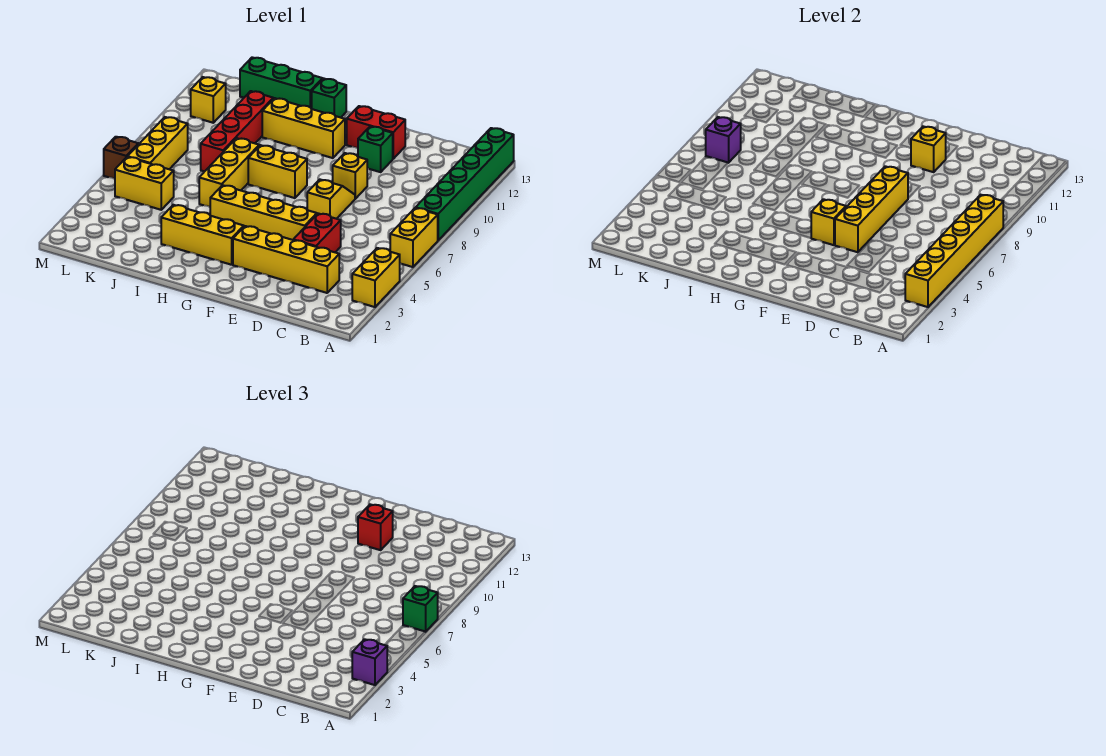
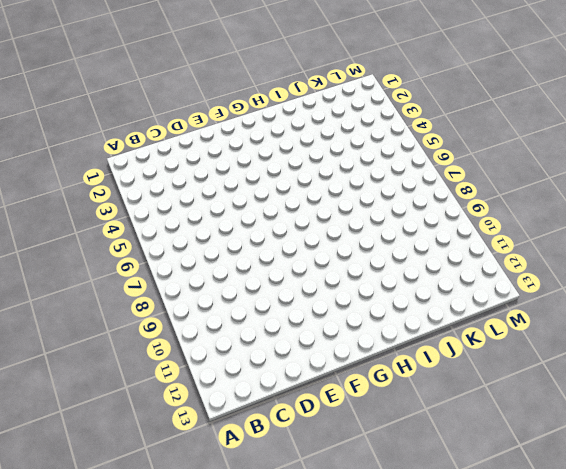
none -> yellow brick A3:A4 level 1
none -> yellow brick A6:A7 level 1
none -> green brick A8:A13 level 1

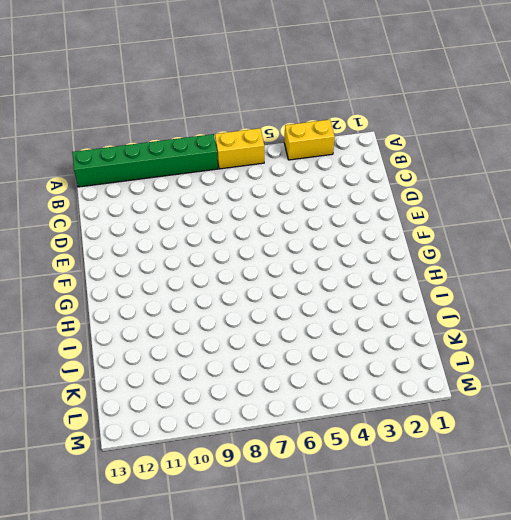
none -> yellow brick C3:F3 level 1
none -> red brick D4:D5 level 1
none -> yellow brick E5:H5 level 1

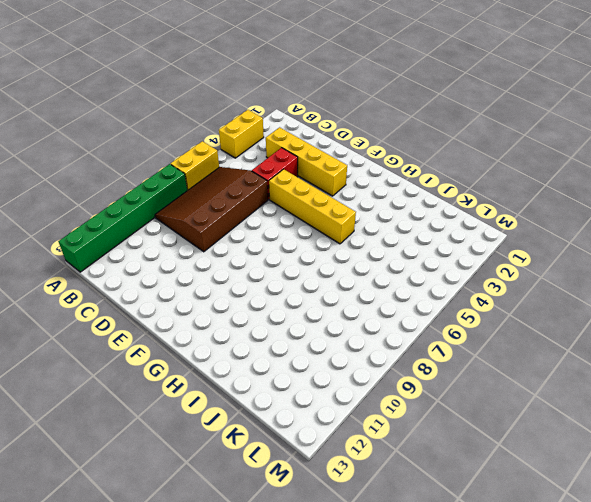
brown slope B6:D9 level 1 top D -> none
none -> yellow slope E7:E8 level 1 top 7
none -> yellow brick E9 level 1
none -> green brick E11 level 1

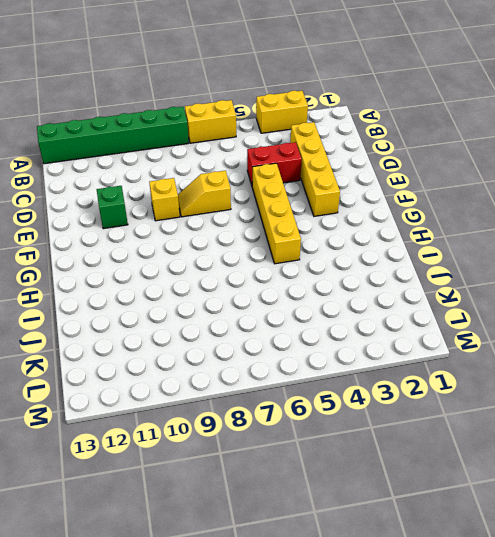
none -> red brick E12:F12 level 1
none -> yellow brick G3:I3 level 1
none -> yellow brick G8:H8 level 1

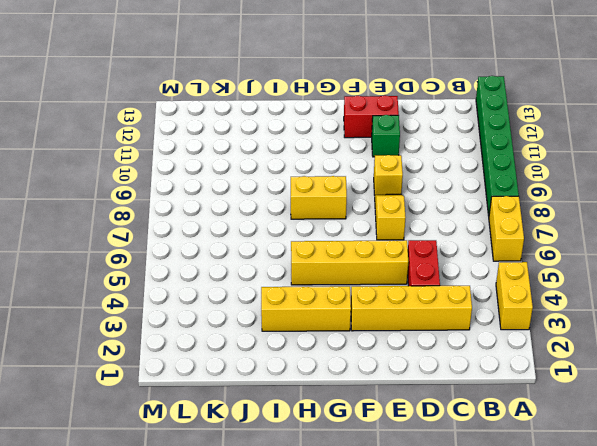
none -> yellow brick G11:I11 level 1
none -> green brick H13 level 1
none -> yellow brick I6:I8 level 1

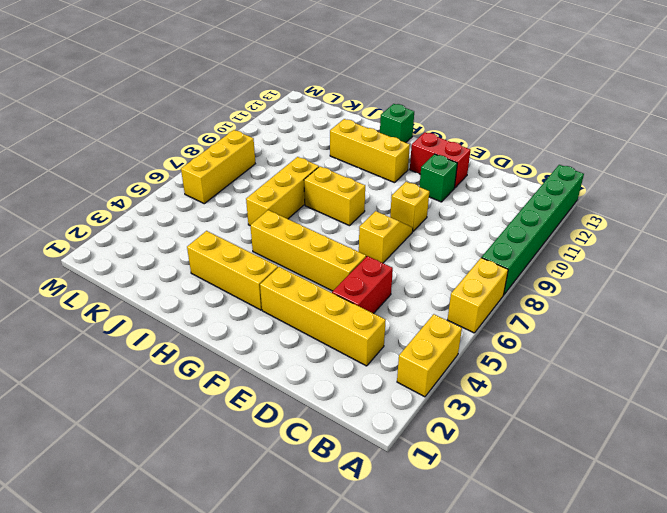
none -> green brick I13:K13 level 1
none -> red brick J8:J11 level 1
none -> yellow brick K5:L5 level 1

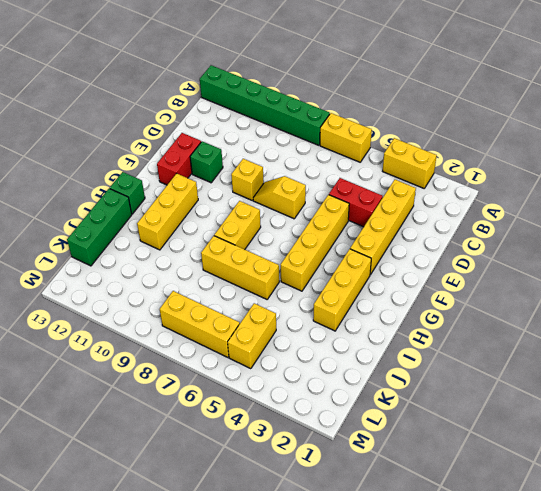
none -> red brick J8:J11 level 1
none -> yellow brick L11 level 1
none -> brown brick M6 level 1

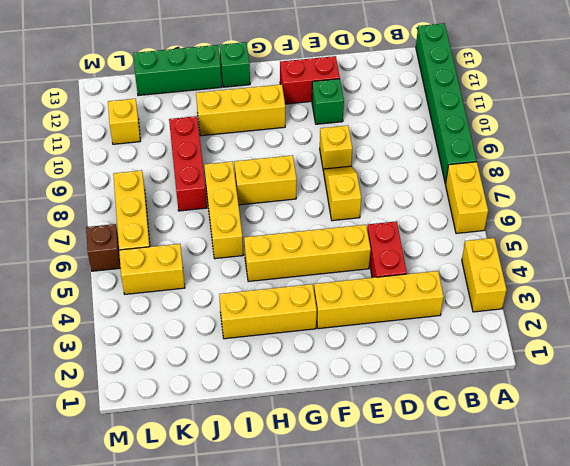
red brick J8:J10 level 1 -> red brick J8:J11 level 1
none -> yellow brick A3:A8 level 2
none -> yellow brick E5:E8 level 2
none -> yellow brick E11 level 2

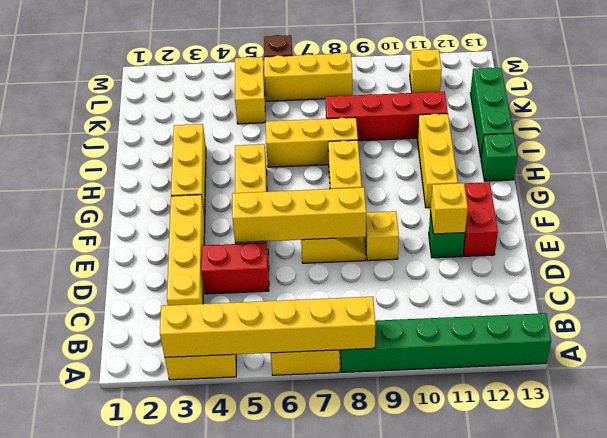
none -> yellow brick F5 level 2
none -> purple brick L8 level 2
none -> purple brick A3 level 3

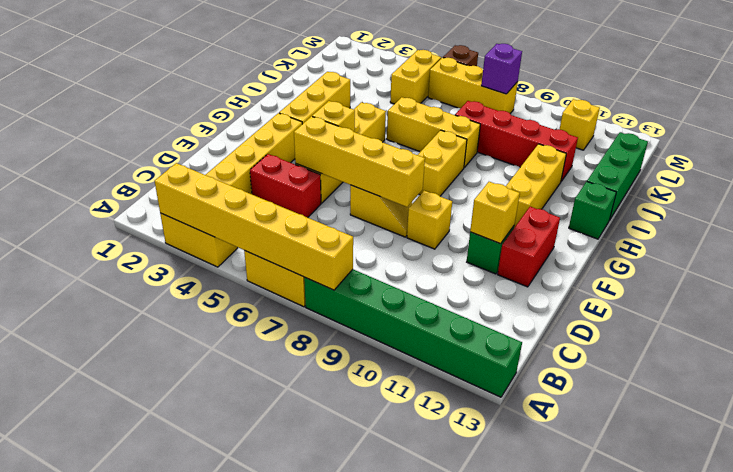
none -> purple brick A3 level 3
none -> green brick A7 level 3
none -> red brick E11 level 3

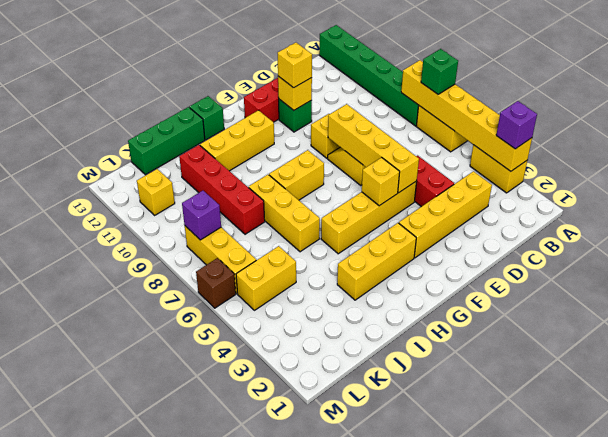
yellow brick E11 level 3 -> red brick E11 level 3

